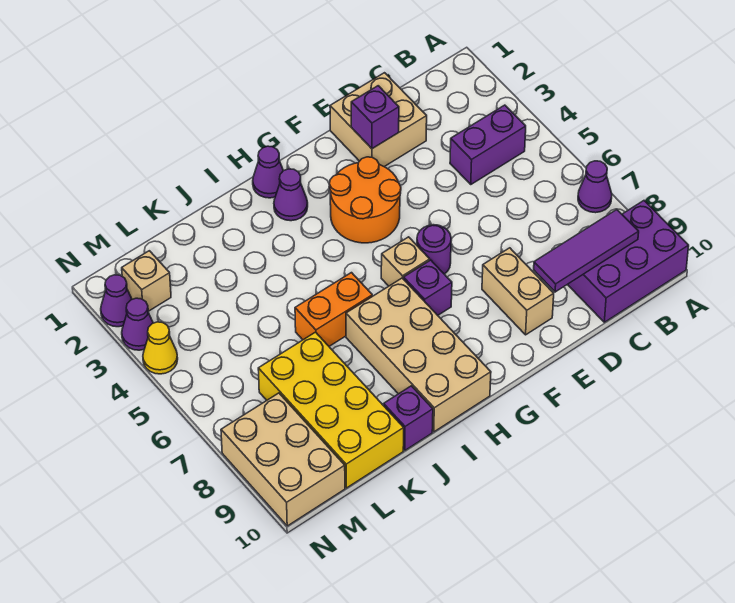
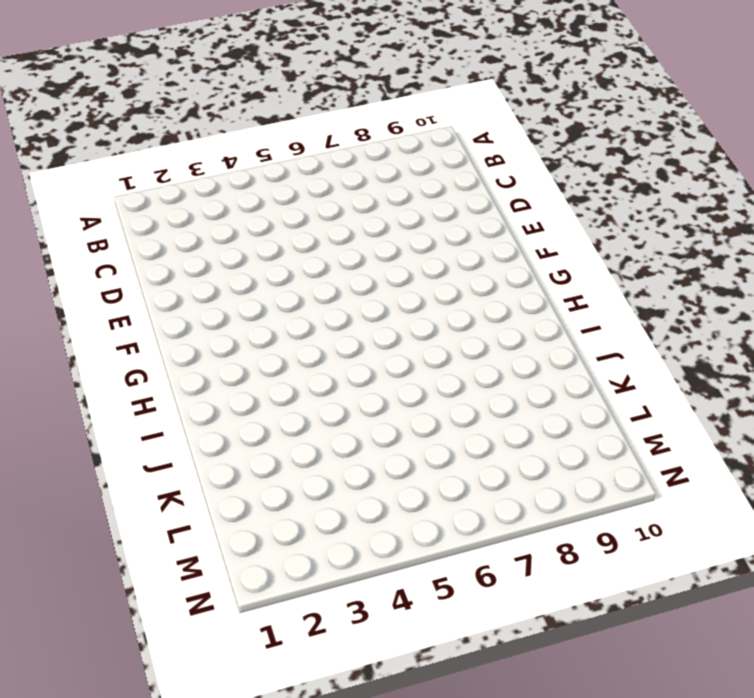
none -> purple cone A7 level 1
none -> purple brick A9:C10 level 1
none -> purple brick B4:C4 level 1

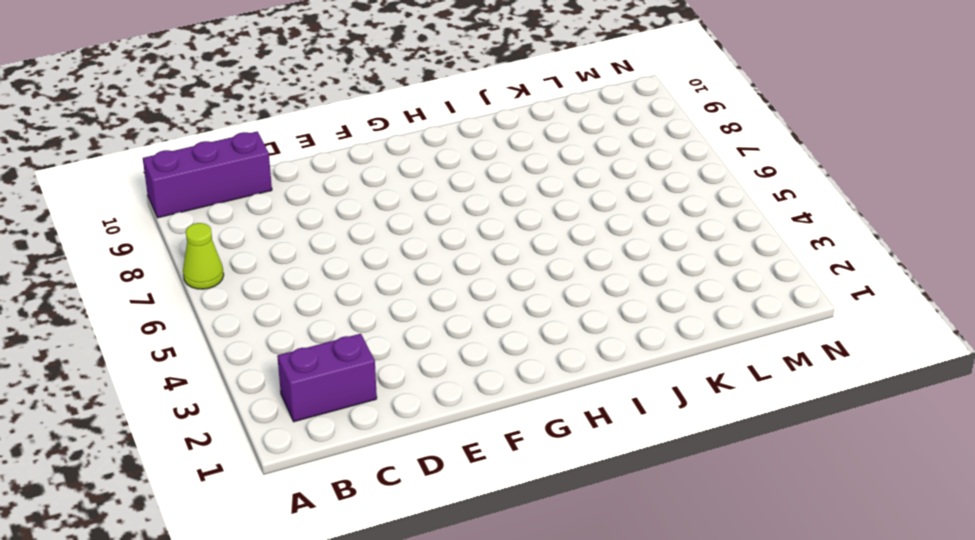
lime cone A7 level 1 -> purple cone A7 level 1
purple brick A10:C10 level 1 -> purple brick A9:C10 level 1
purple brick B2:C2 level 1 -> purple brick B4:C4 level 1
none -> tan brick D1:E2 level 1
none -> tan brick E8:E9 level 1
none -> orange round brick F3:G4 level 1

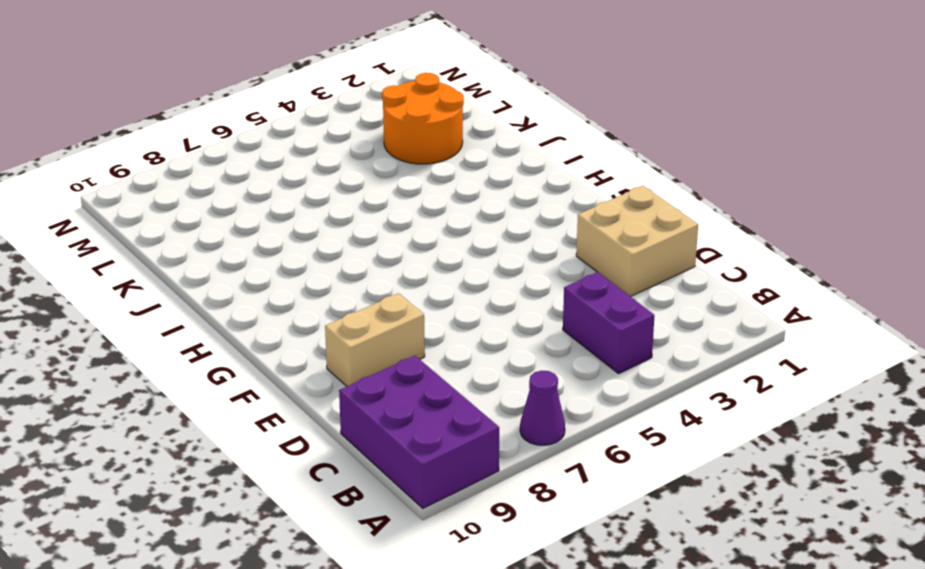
orange round brick K2:L3 level 1 -> orange round brick F3:G4 level 1
none -> purple round brick F6 level 1
none -> tan brick G6 level 1
none -> purple brick G7 level 1

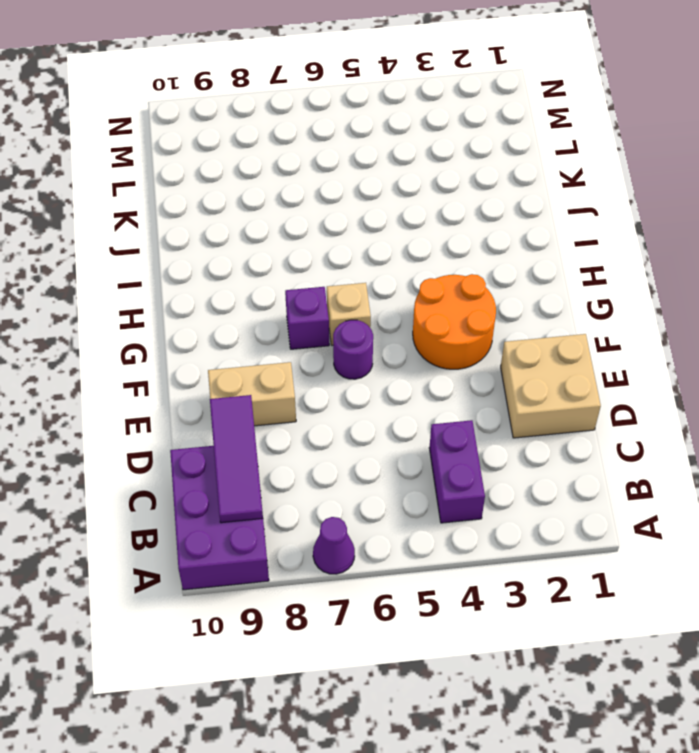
none -> purple cone H1 level 1
none -> purple cone H2 level 1
none -> tan brick H7:I10 level 1

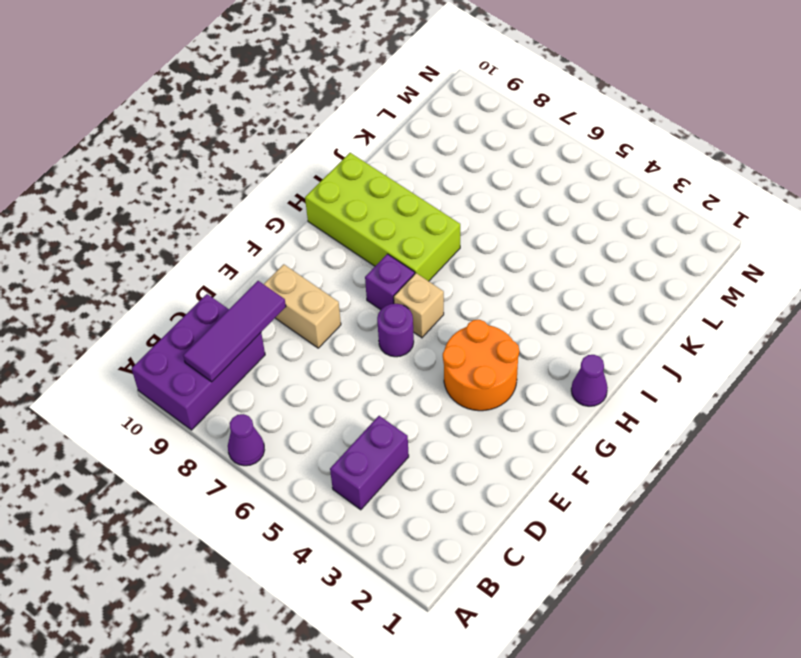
lime brick H7:I10 level 1 -> tan brick H7:I10 level 1
none -> tan brick D1:E2 level 1
none -> purple cone H2 level 1
none -> orange brick I6:J6 level 1

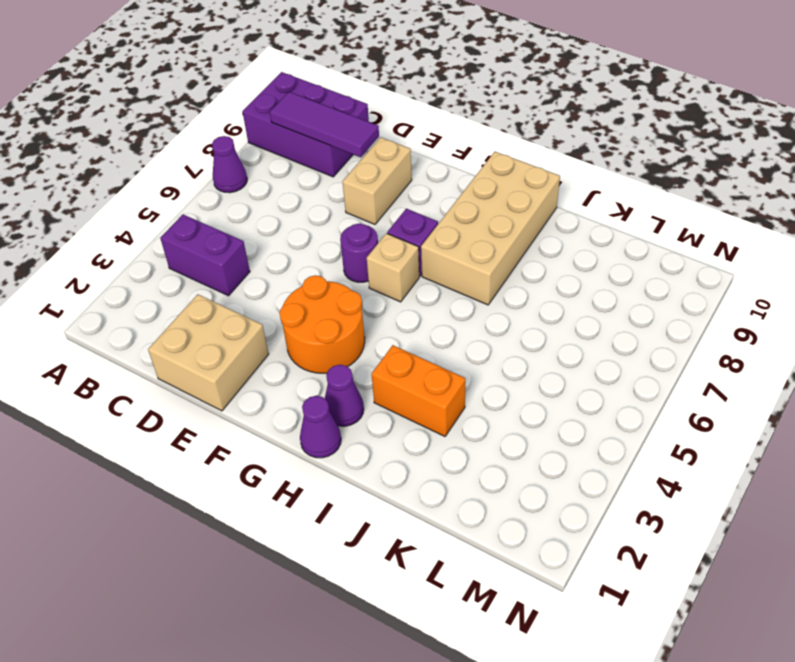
orange brick I3:J3 level 1 -> orange brick I6:J6 level 1
none -> purple brick J10 level 1
none -> yellow brick K7:L10 level 1
none -> tan brick M2 level 1

